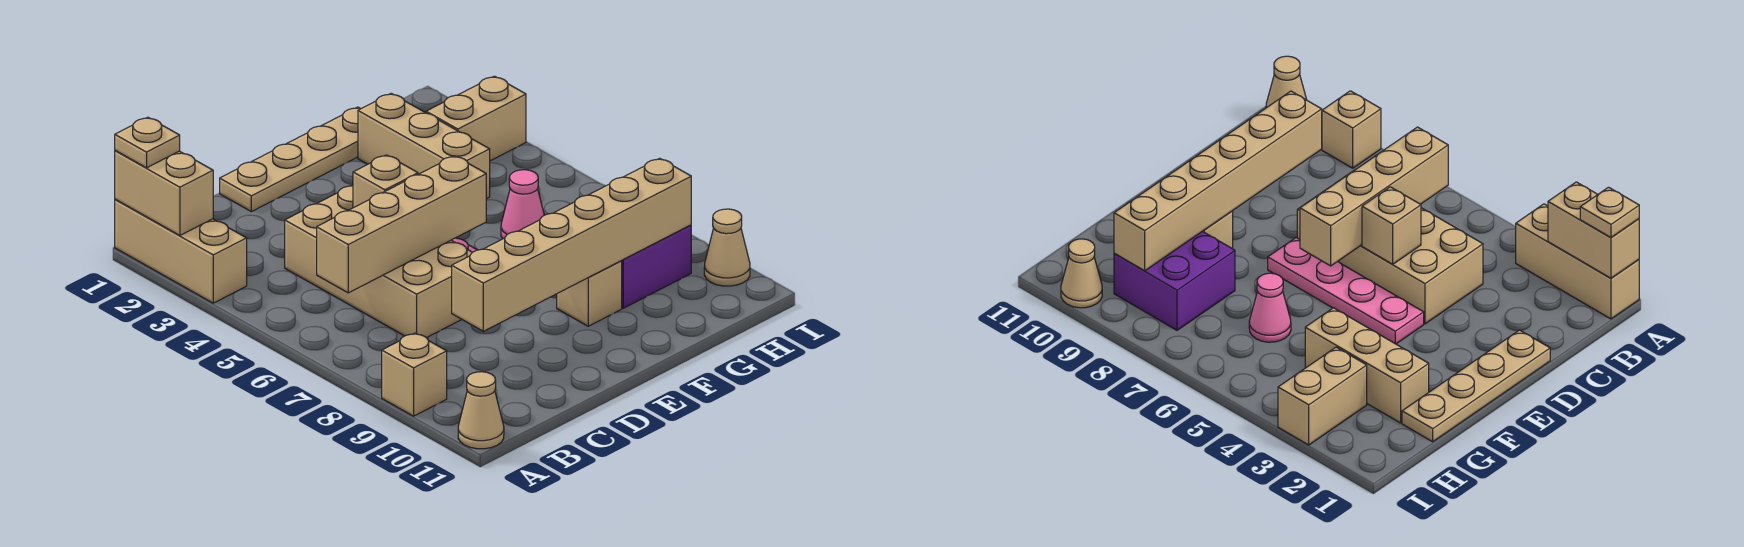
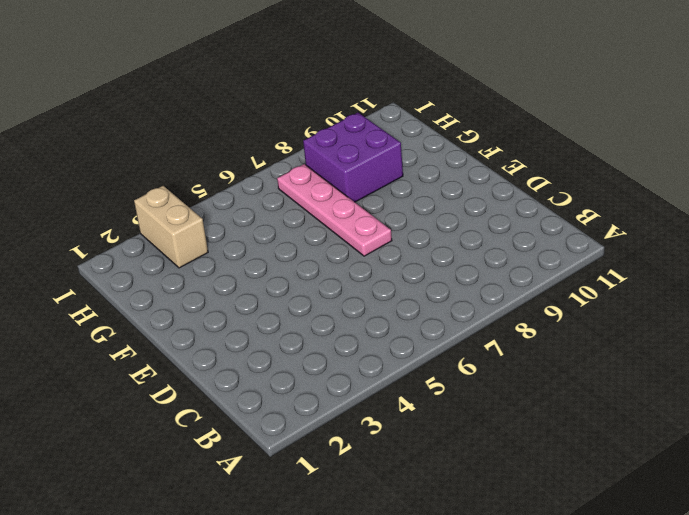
pink plate E7:H7 level 1 -> pink plate E4:E7 level 1
none -> tan brick A1:A3 level 1
none -> tan brick A9 level 1
none -> tan cone A11 level 1

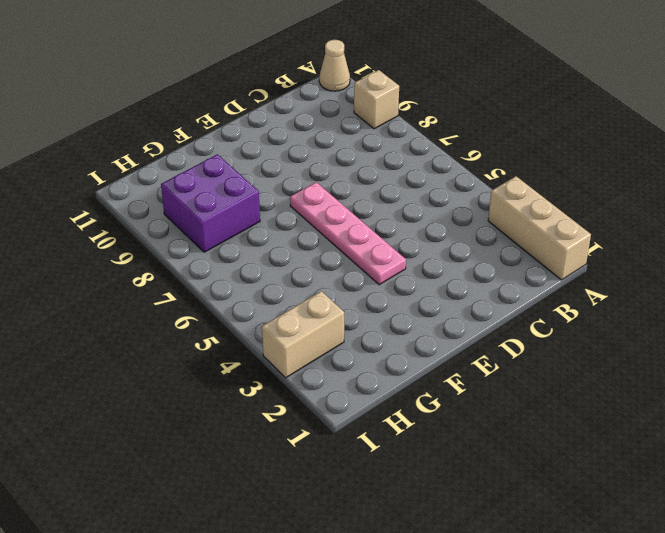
none -> tan brick C4:D7 level 1
none -> tan plate D1:G1 level 1
none -> tan brick F9 level 1

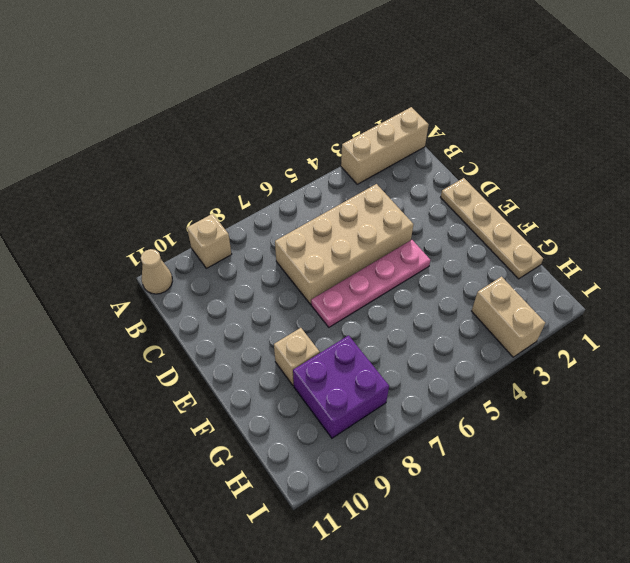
none -> tan brick G2:G4 level 1
none -> pink cone G6 level 1
none -> tan cone I10 level 1

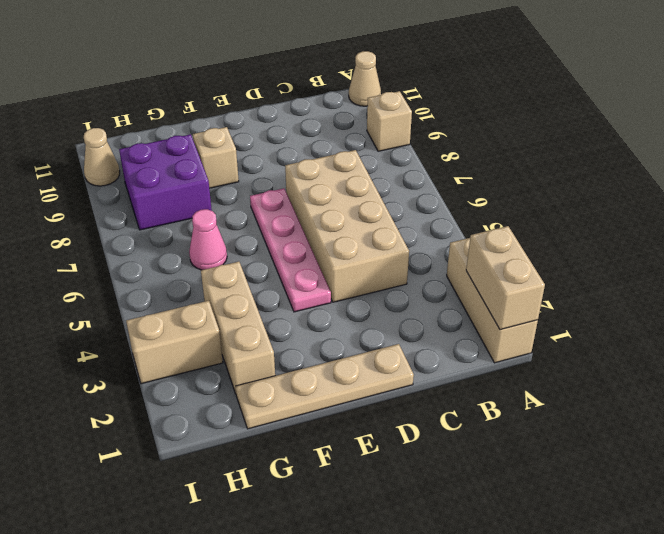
none -> tan brick B6:E6 level 2
none -> tan brick C9:H9 level 2
none -> tan brick D5 level 2

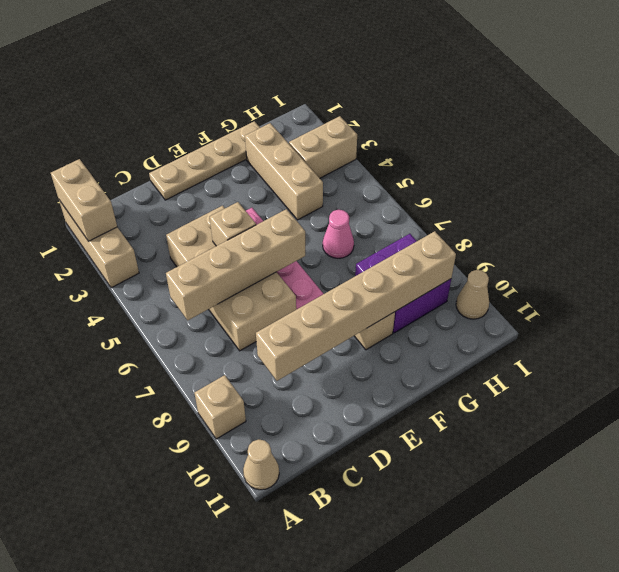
none -> tan plate A1 level 3

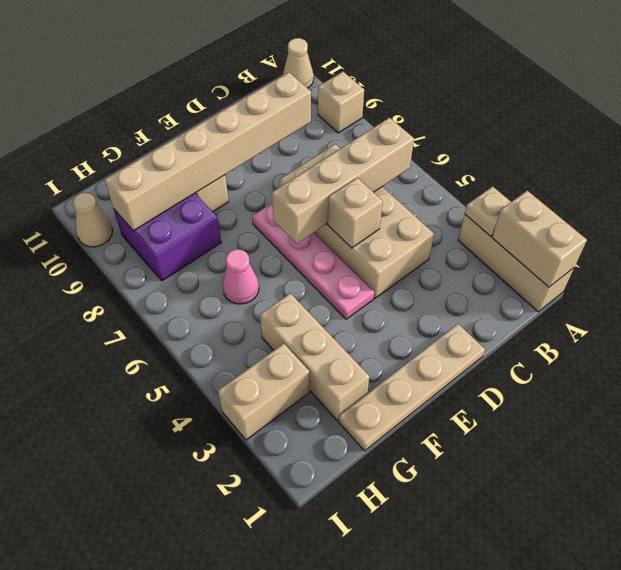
tan plate A3 level 2 -> tan plate A1 level 3

